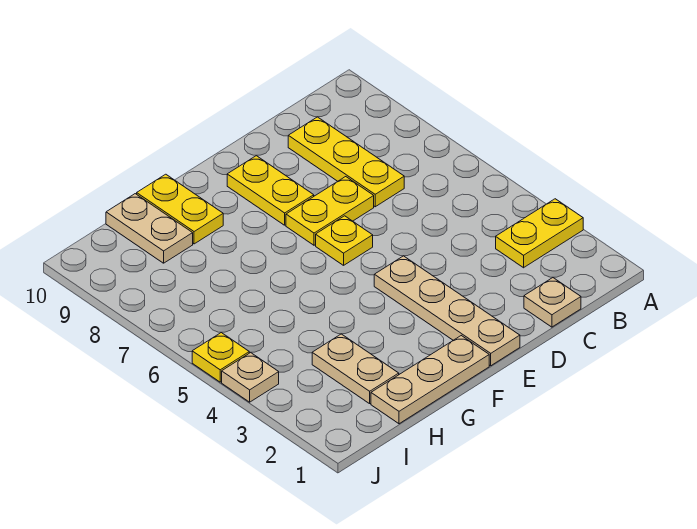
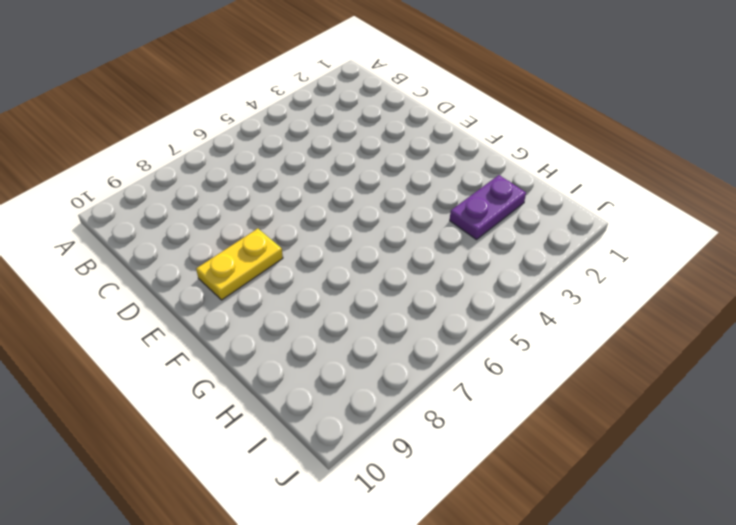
purple plate H2:H3 level 1 -> tan plate H2:H3 level 1
none -> yellow plate A3:B3 level 1
none -> tan plate C1 level 1
none -> yellow plate C7:C9 level 1

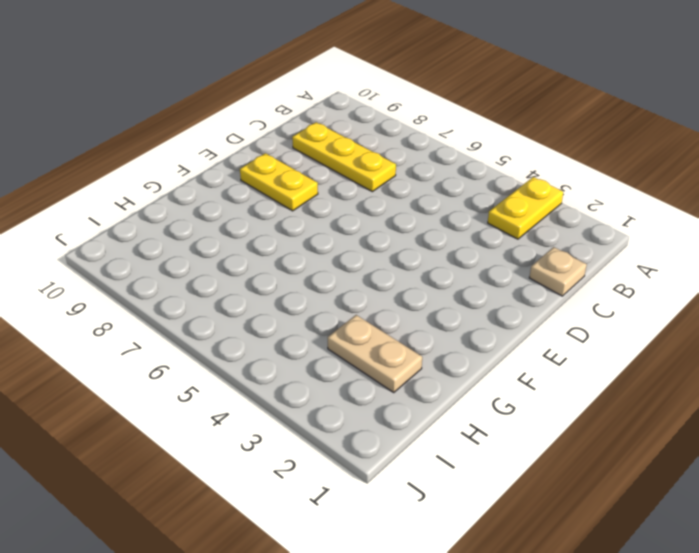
none -> yellow plate D7:E7 level 1
none -> tan plate E1:E4 level 1
none -> yellow plate E6 level 1

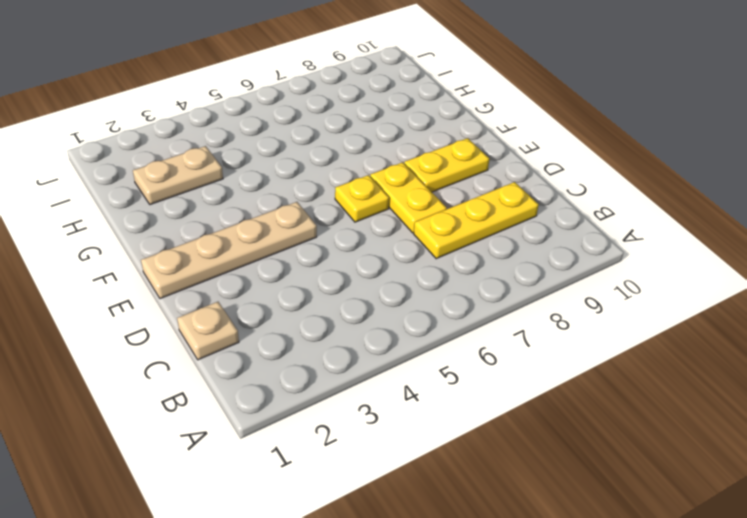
none -> yellow plate A3:B3 level 1
none -> tan plate F1:H1 level 1
none -> yellow plate G9:G10 level 1

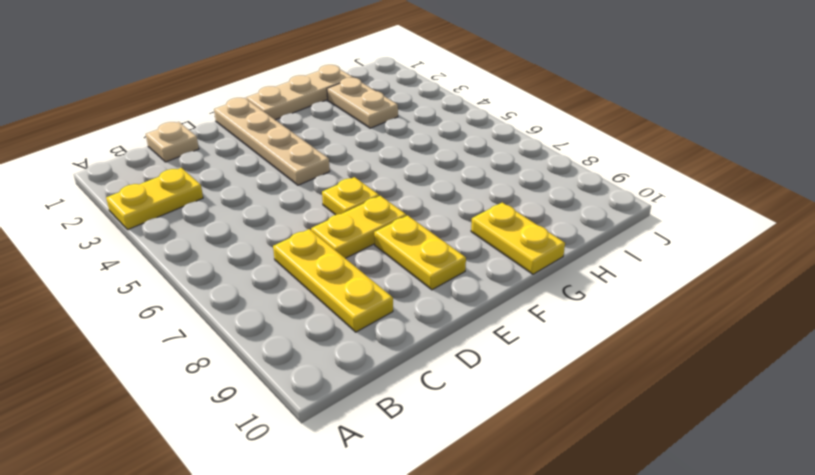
none -> tan plate H9:H10 level 1
none -> tan plate J4 level 1
none -> yellow plate J5 level 1

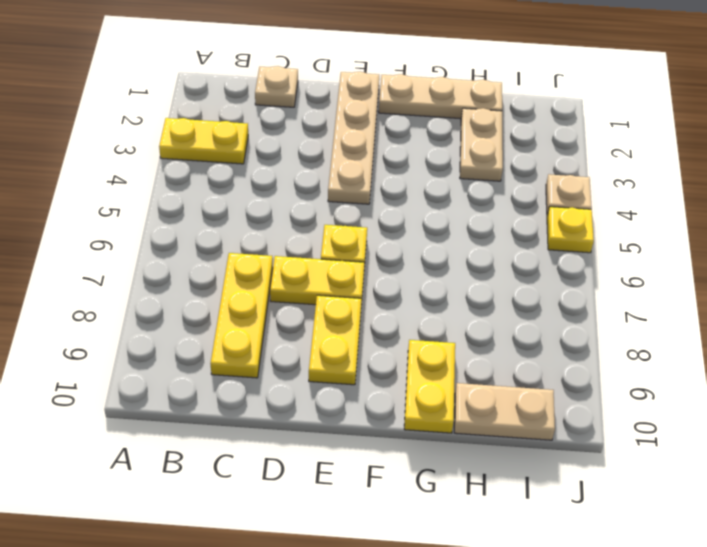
tan plate H10:I10 level 1 -> tan plate H9:H10 level 1

